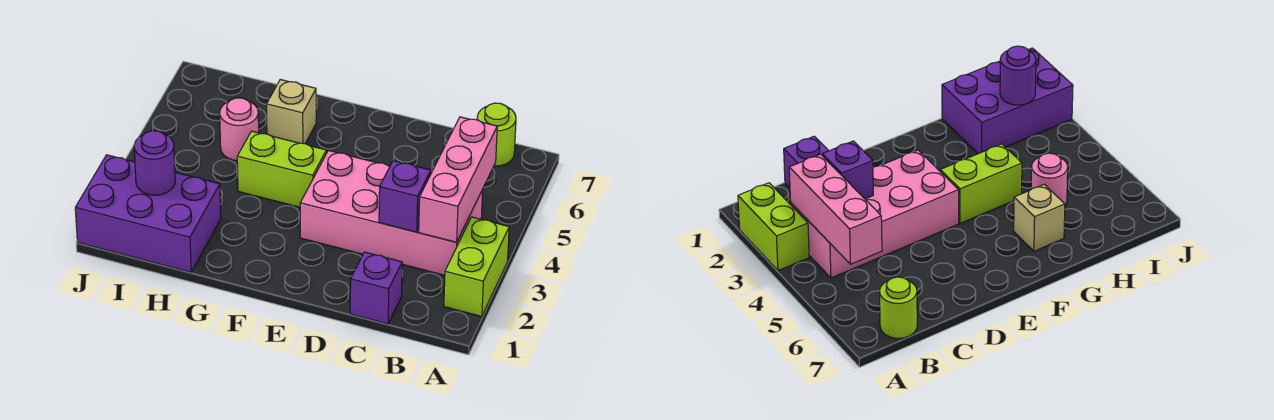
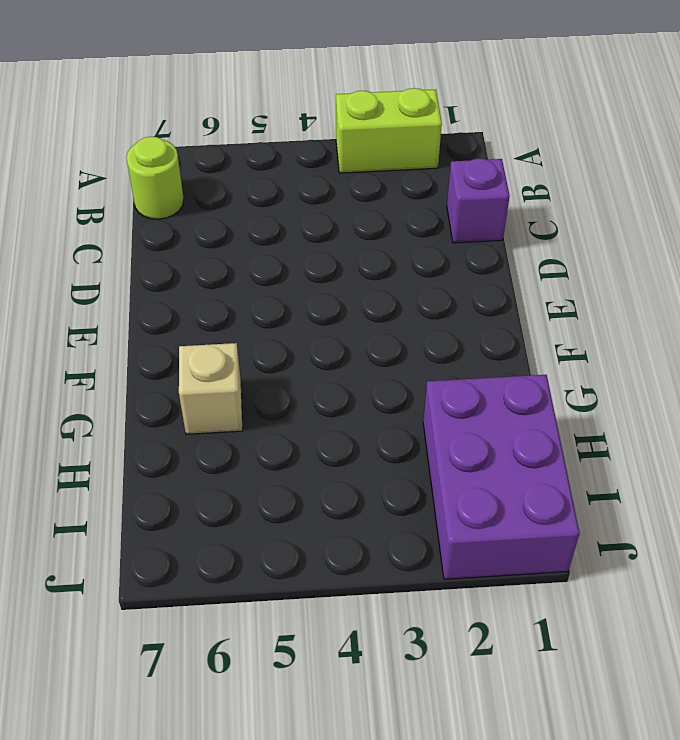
none -> pink brick B3:E4 level 1
none -> lime brick F4:G4 level 1

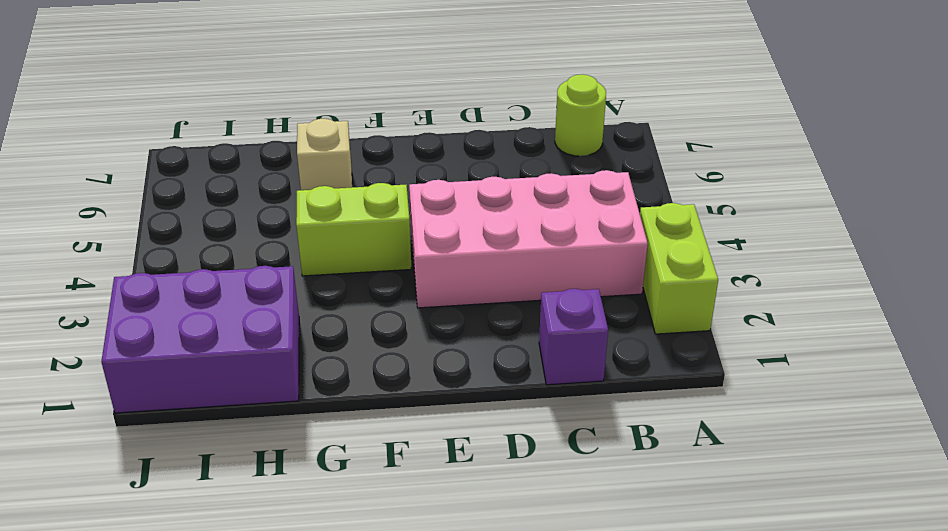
none -> pink round brick H5 level 1
none -> pink brick B3:B5 level 2

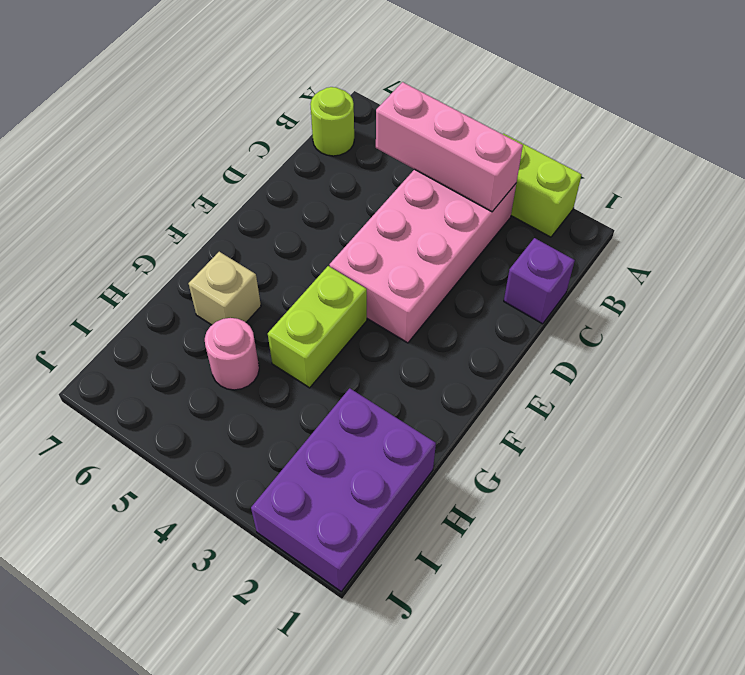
none -> purple brick C3 level 2
none -> purple round brick I2 level 2

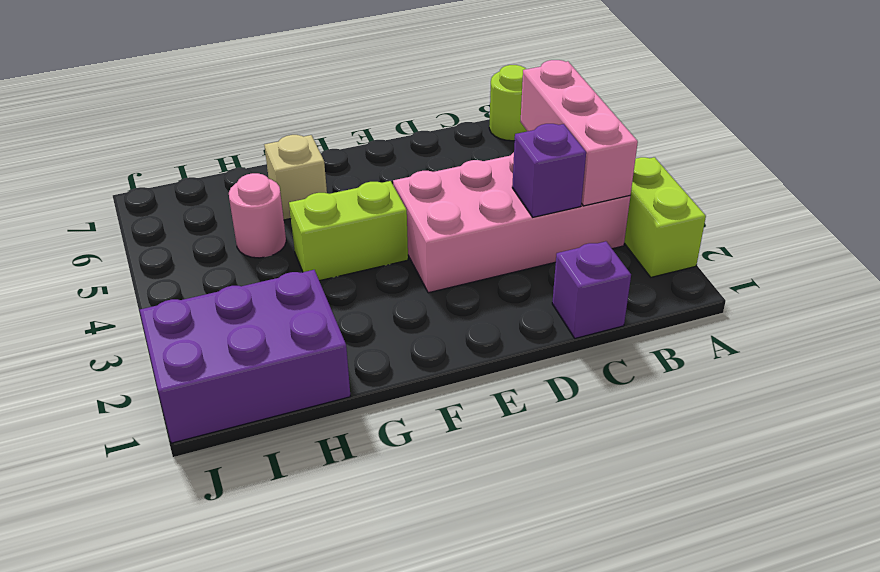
none -> purple round brick I2 level 2

